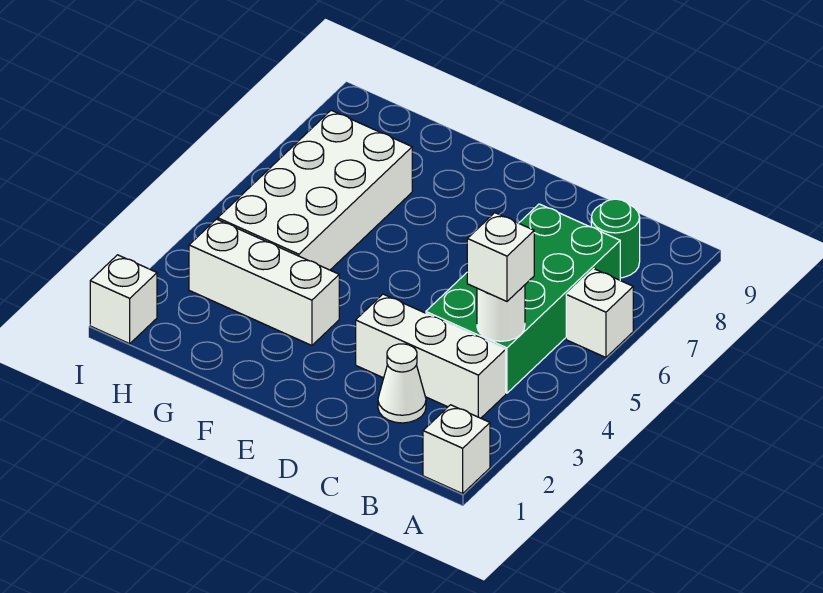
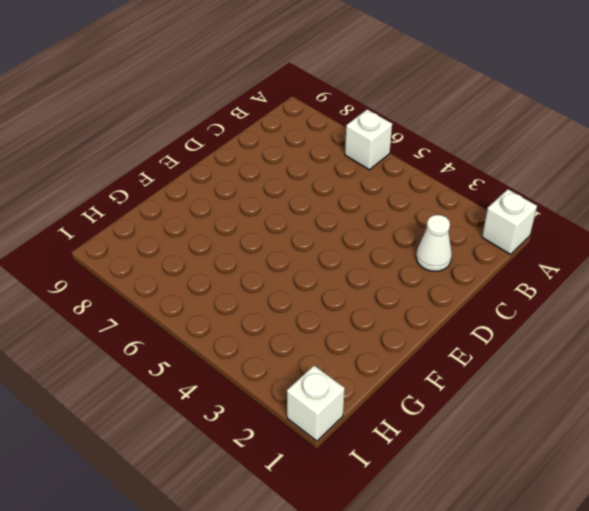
none -> white brick B3:D3 level 1
none -> green brick B4:C7 level 1

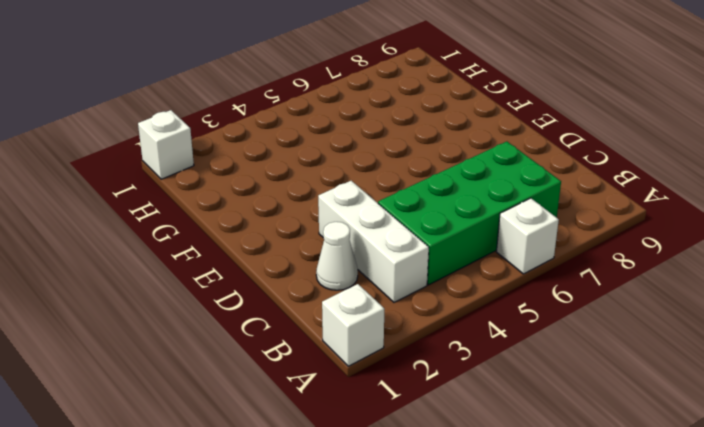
none -> green round brick B8 level 1
none -> white brick F3:H3 level 1

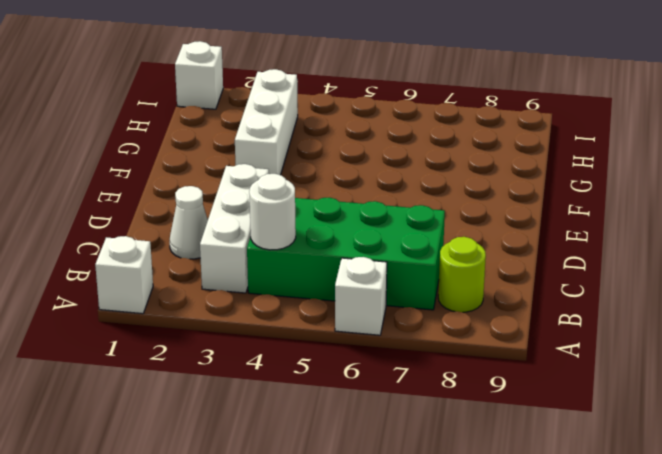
lime round brick B8 level 1 -> green round brick B8 level 1
none -> white brick G4:H7 level 1
none -> white brick B4 level 3

